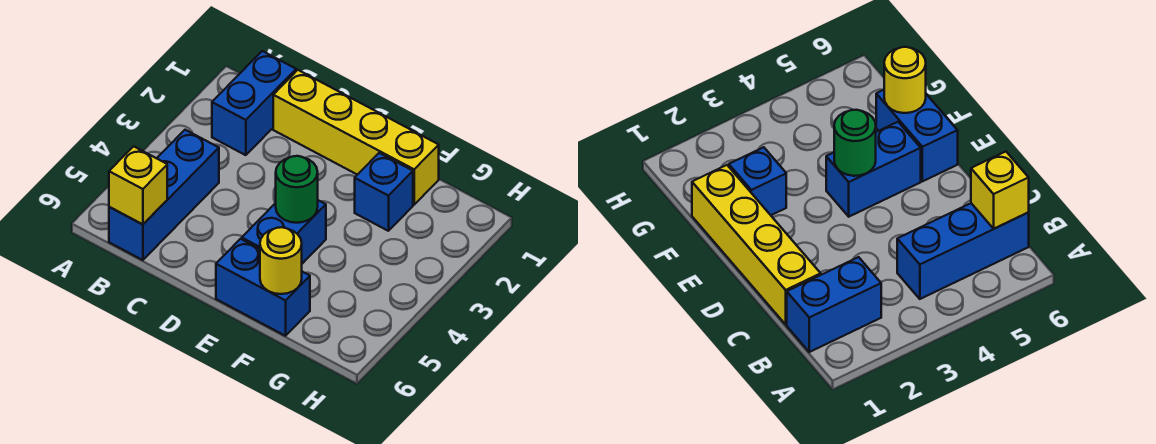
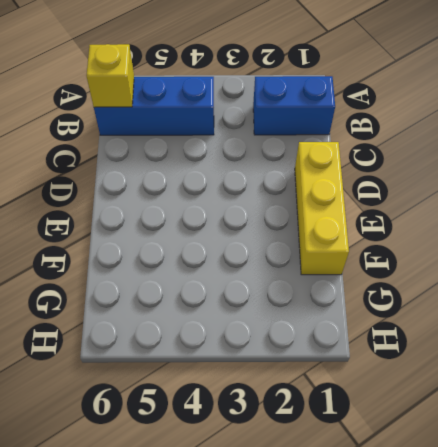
yellow brick D1:F1 level 1 -> yellow brick C1:F1 level 1
none -> blue brick E4:E5 level 1
none -> blue brick E6:F6 level 1

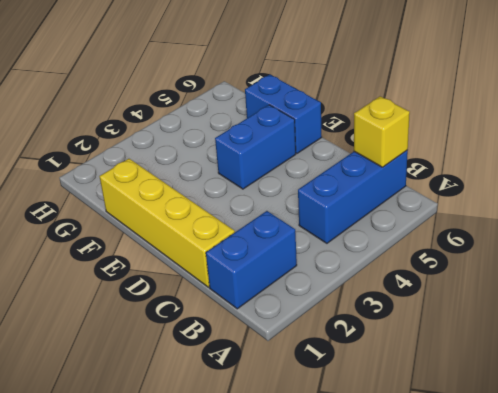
none -> blue brick F2 level 1
none -> green round brick E4 level 2

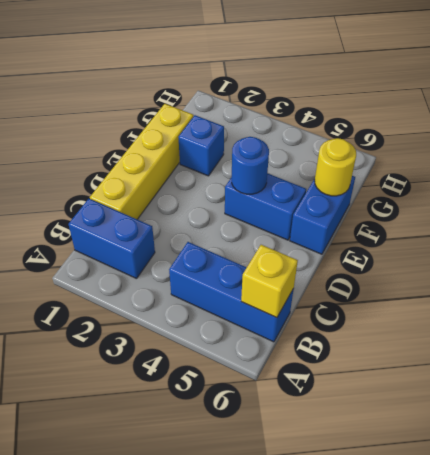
blue round brick E4 level 2 -> green round brick E4 level 2

